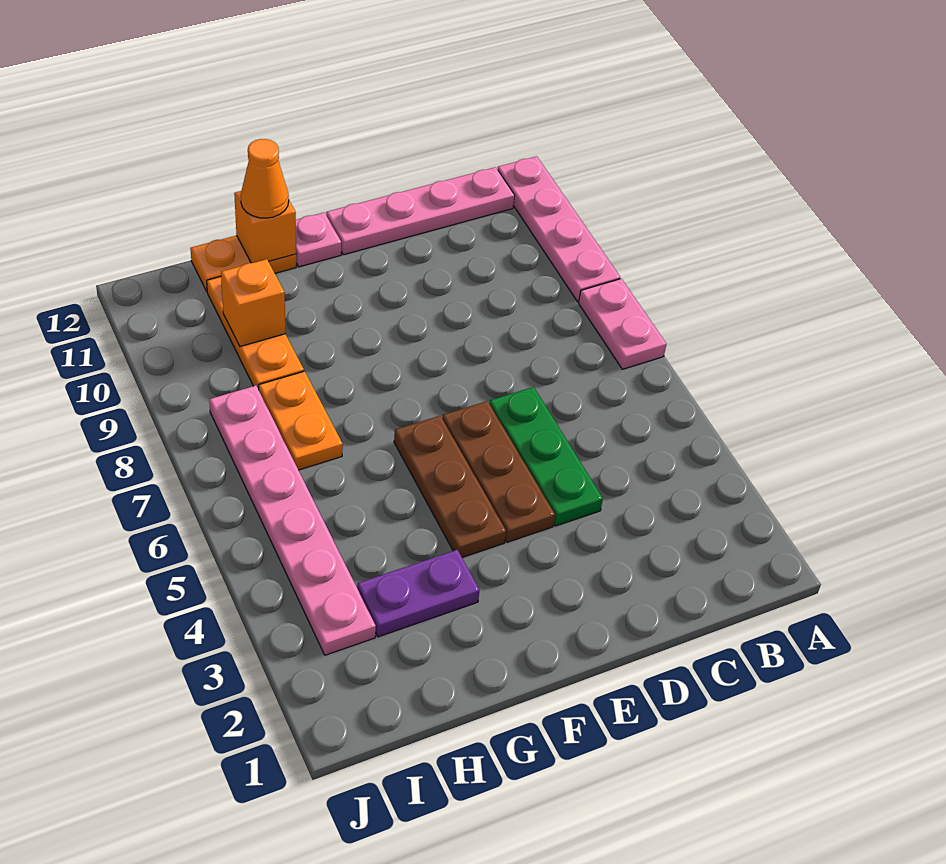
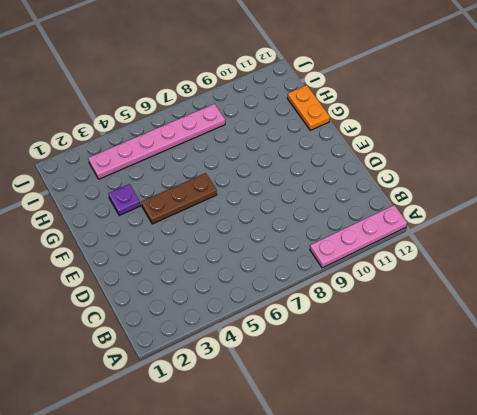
purple plate G3 level 1 -> purple plate G3:H3 level 1
none -> pink plate A7:A8 level 1
none -> pink plate B12:E12 level 1
none -> green plate D4:D6 level 1

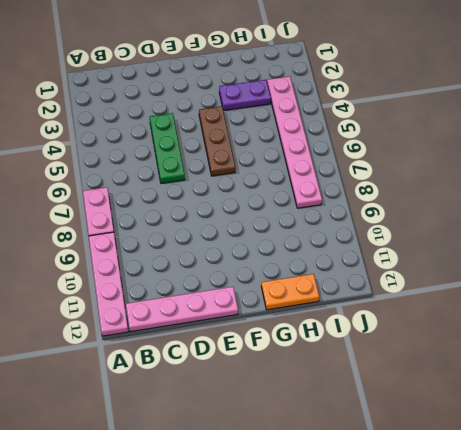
none -> brown plate E4:E6 level 1
none -> pink plate F12 level 1
none -> orange plate H7:H8 level 1

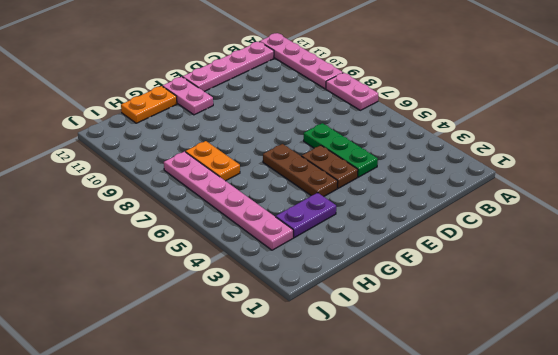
brown plate E4:E5 level 1 -> brown plate E4:E6 level 1
pink plate F11:F12 level 1 -> pink plate F12 level 1
none -> orange plate H9:H11 level 1
none -> orange brick G12 level 2
none -> orange brick H10 level 2

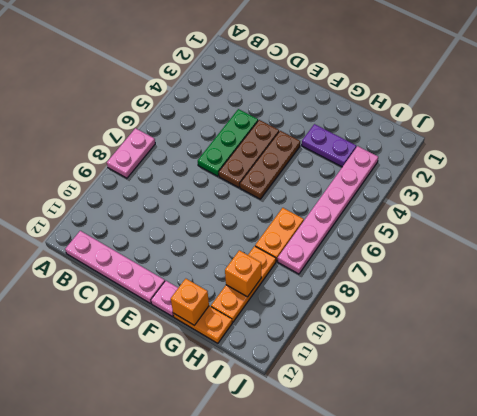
none -> pink plate A9:A12 level 1
none -> orange cone G12 level 3

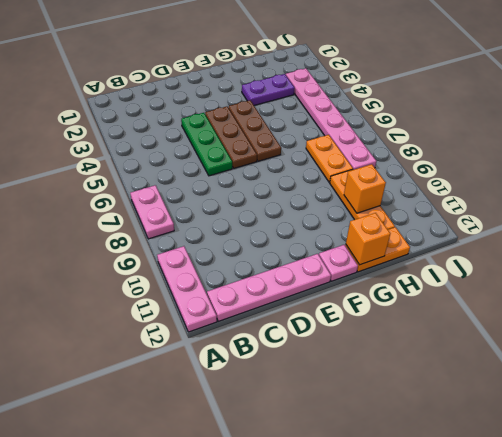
pink plate A10:A12 level 1 -> pink plate A9:A12 level 1
none -> orange cone G12 level 3

